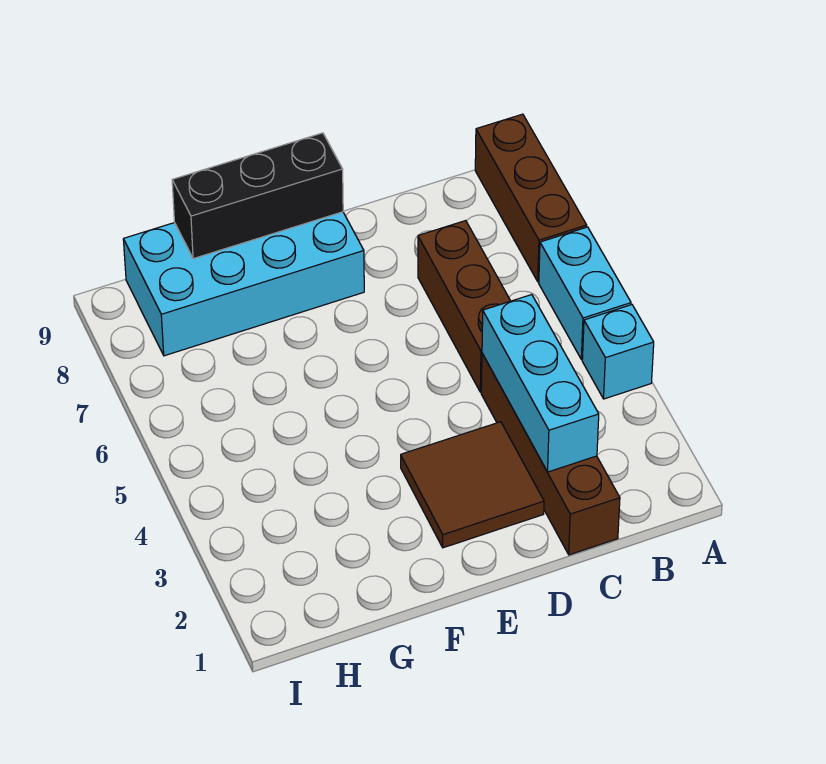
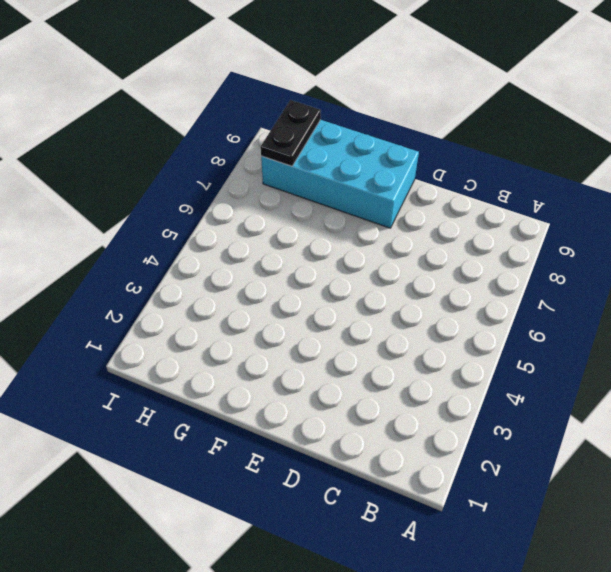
black plate H8:H9 level 2 -> none
none -> cyan brick A4 level 1
none -> cyan brick A5:A6 level 1

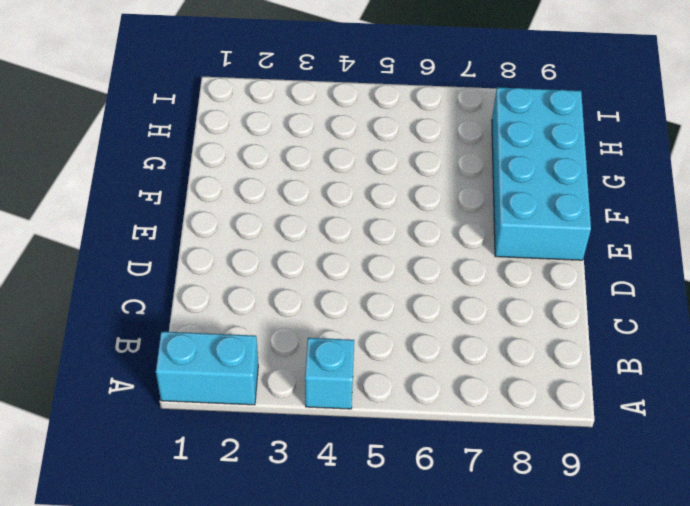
cyan brick A1:A2 level 1 -> cyan brick A5:A6 level 1
none -> brown brick A7:A9 level 1
none -> brown brick C1:C4 level 1

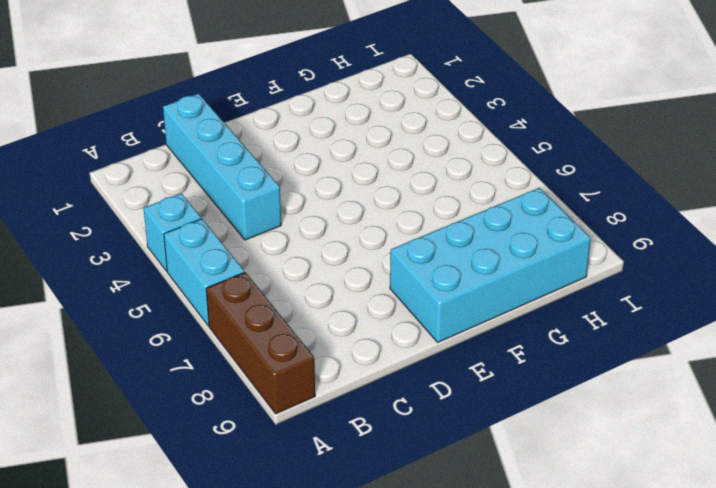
cyan brick C1:C4 level 1 -> brown brick C1:C4 level 1
none -> brown brick C5:C7 level 1
none -> brown tile D2:E3 level 1

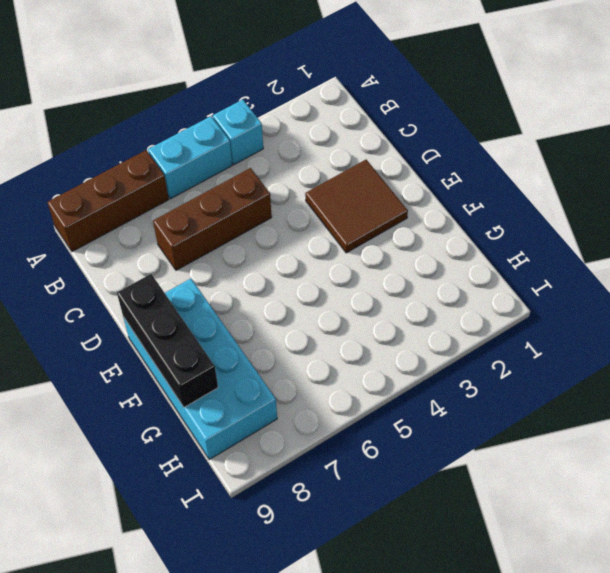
none -> brown brick C1:C4 level 1
none -> cyan brick C2:C4 level 2

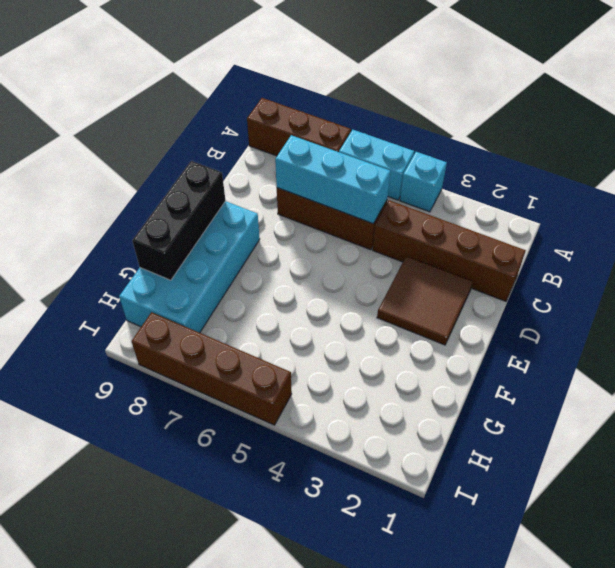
cyan brick C5:C7 level 2 -> cyan brick C2:C4 level 2
brown brick I5:I8 level 1 -> none

